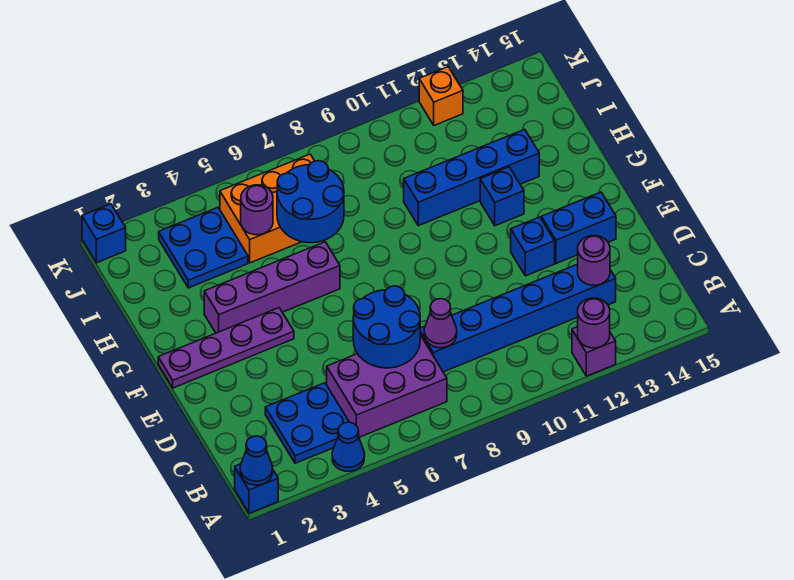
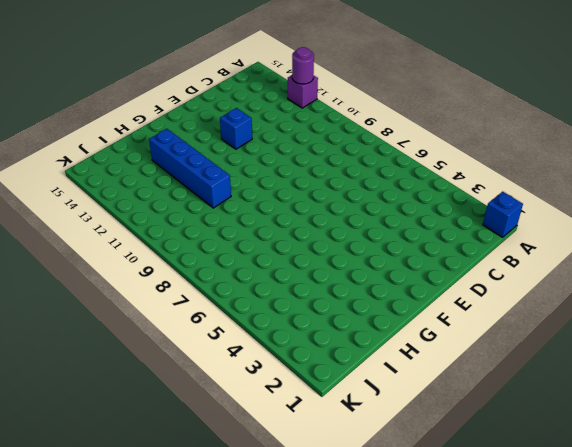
none -> blue cone A4 level 1
none -> blue plate B3:C4 level 1
none -> purple brick B5:C7 level 1

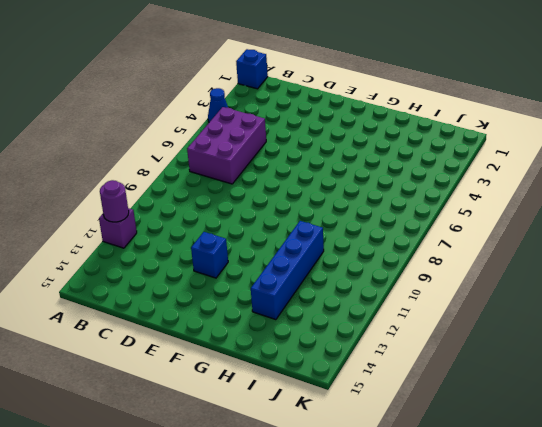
none -> blue plate B3:C4 level 1
none -> blue brick C8:C13 level 1
none -> blue brick E13:E14 level 1

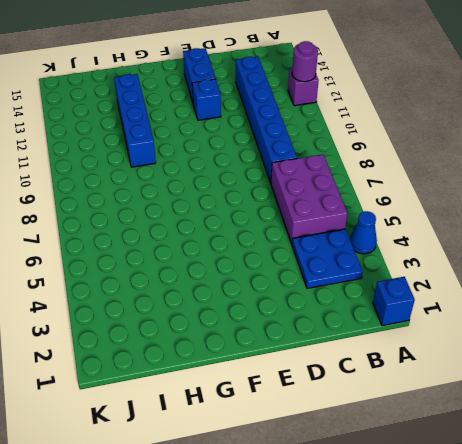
none -> purple plate F1:F4 level 1
none -> purple brick G3:G6 level 1
none -> blue brick G12 level 1

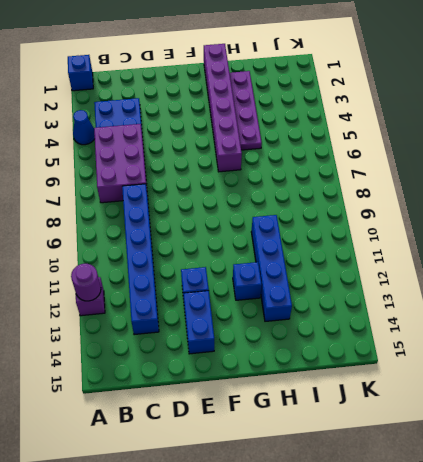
purple brick G1:G6 level 1 -> purple brick G3:G6 level 1
purple plate H2:H5 level 1 -> purple plate F1:F4 level 1
none -> blue plate I3:J4 level 1
none -> orange brick I5:J7 level 1
none -> blue brick K1 level 1

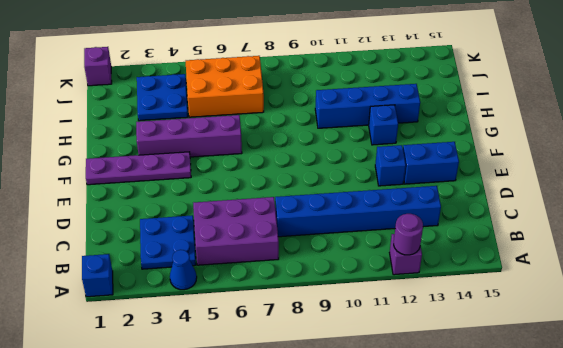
purple brick K1 level 1 -> blue brick K1 level 1
none -> orange brick K12 level 1
none -> blue cone A1 level 2
none -> blue round brick C6:D7 level 2

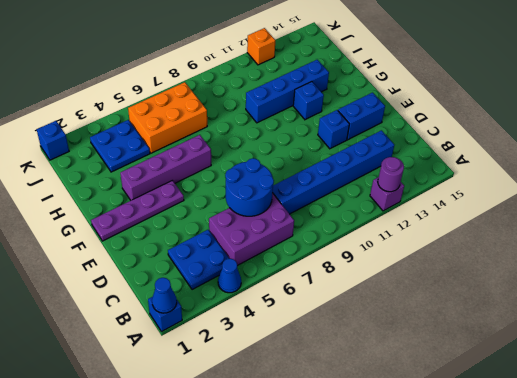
none -> purple cone C8 level 2
none -> purple round brick C13 level 2
none -> blue round brick H6:I7 level 2

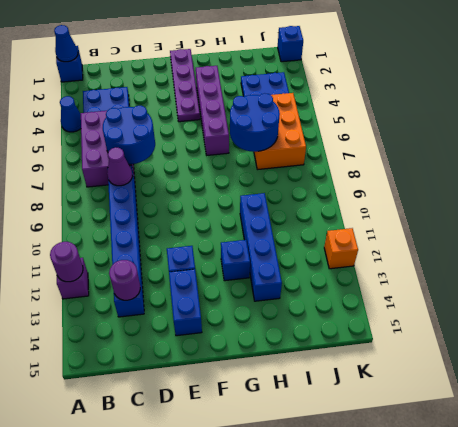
none -> purple round brick I5 level 2

